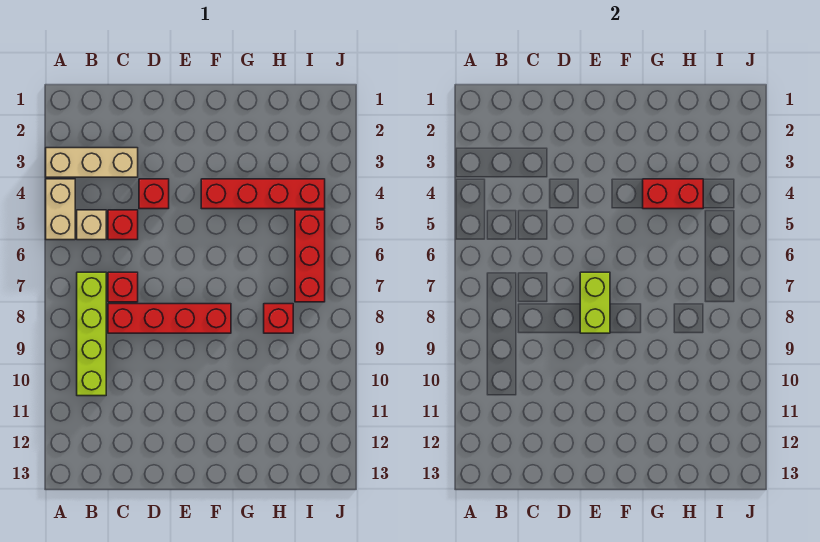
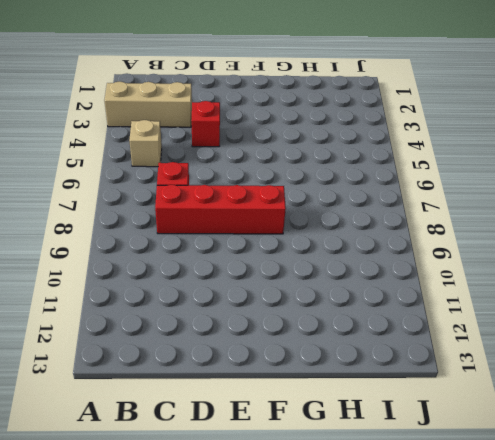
none -> tan brick A4:A5 level 1
none -> lime brick B7:B10 level 1
none -> red brick C5 level 1

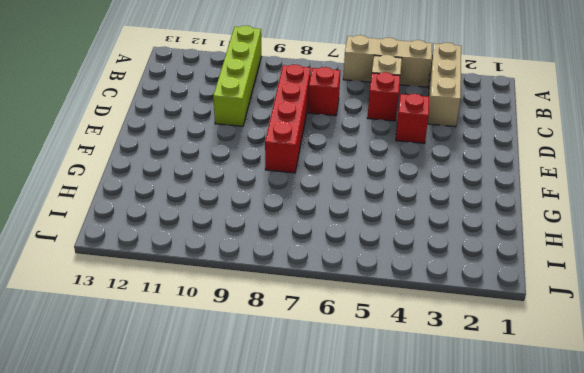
tan brick A4:A6 level 1 -> tan brick A4:A5 level 1
lime brick A10:D10 level 1 -> lime brick B7:B10 level 1
none -> red brick F4:I4 level 1
none -> red brick H8 level 1
none -> red brick I5:I7 level 1

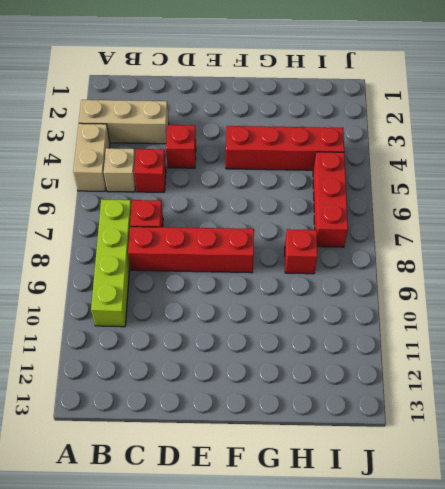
none -> lime brick E7:E8 level 2
none -> red brick G4:H4 level 2

